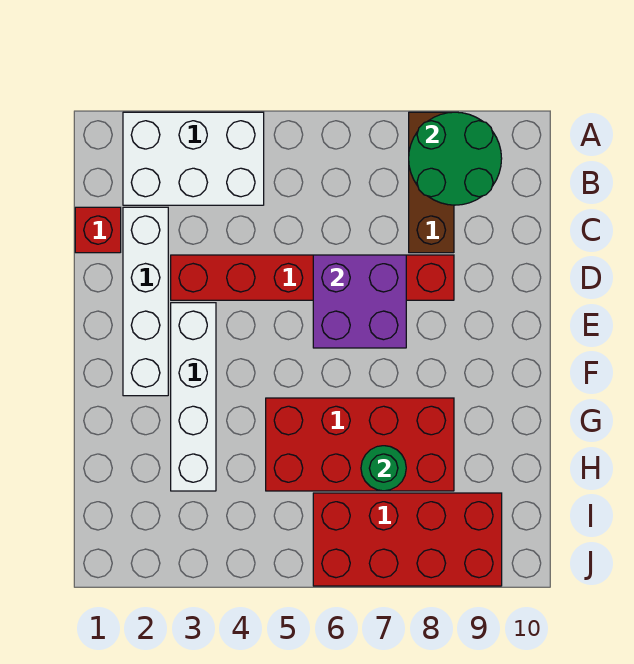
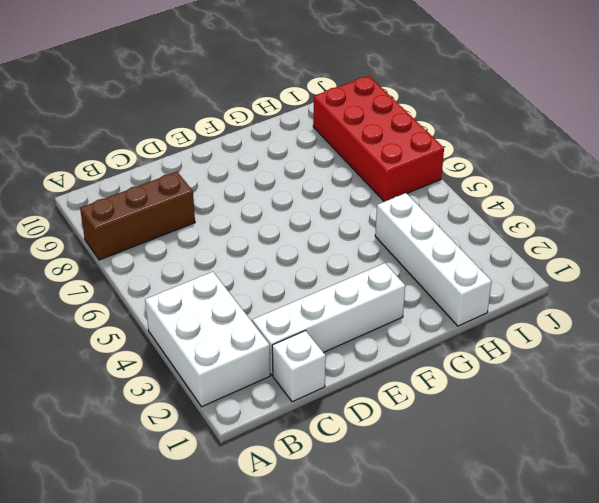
white brick C1 level 1 -> red brick C1 level 1
white brick H1:H4 level 1 -> white brick E3:H3 level 1
none -> red brick D3:D8 level 1
none -> red brick G5:H8 level 1

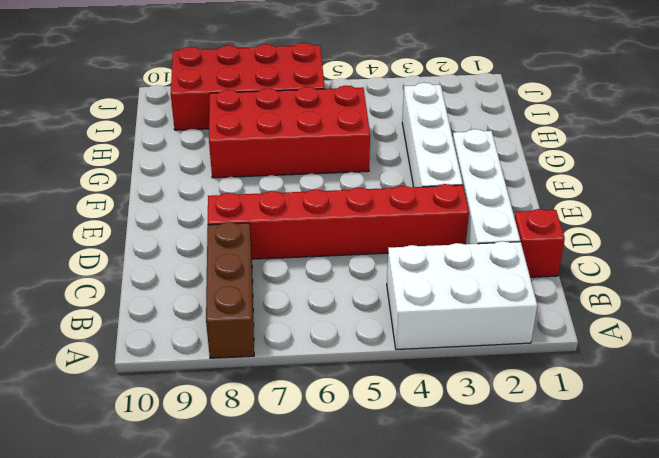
none -> green round brick A8:B9 level 2
none -> purple brick D6:E7 level 2

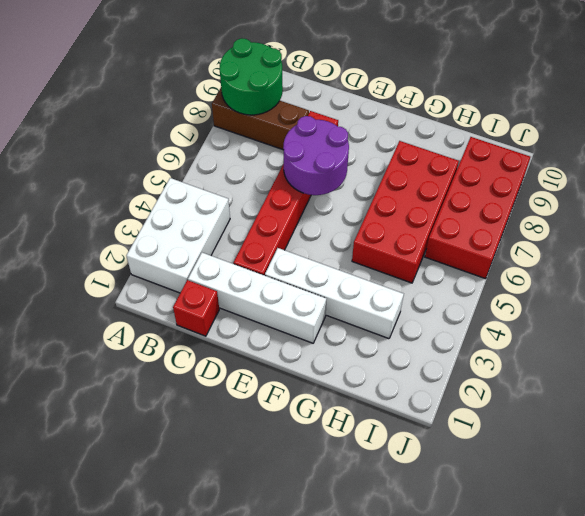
purple round brick D6:E7 level 2 -> purple brick D6:E7 level 2
none -> green round brick H7 level 2

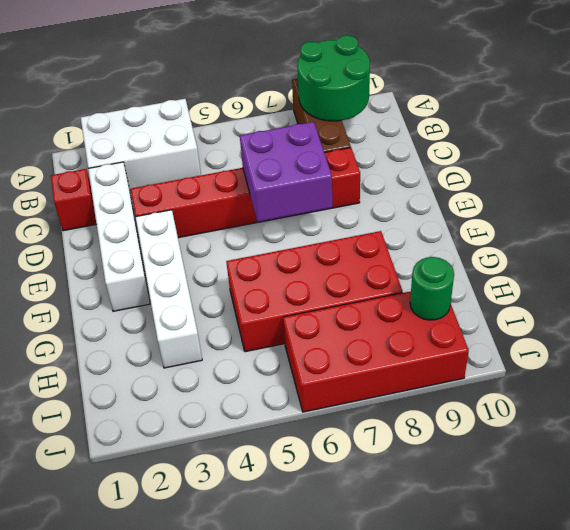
green round brick I9 level 2 -> green round brick H7 level 2

